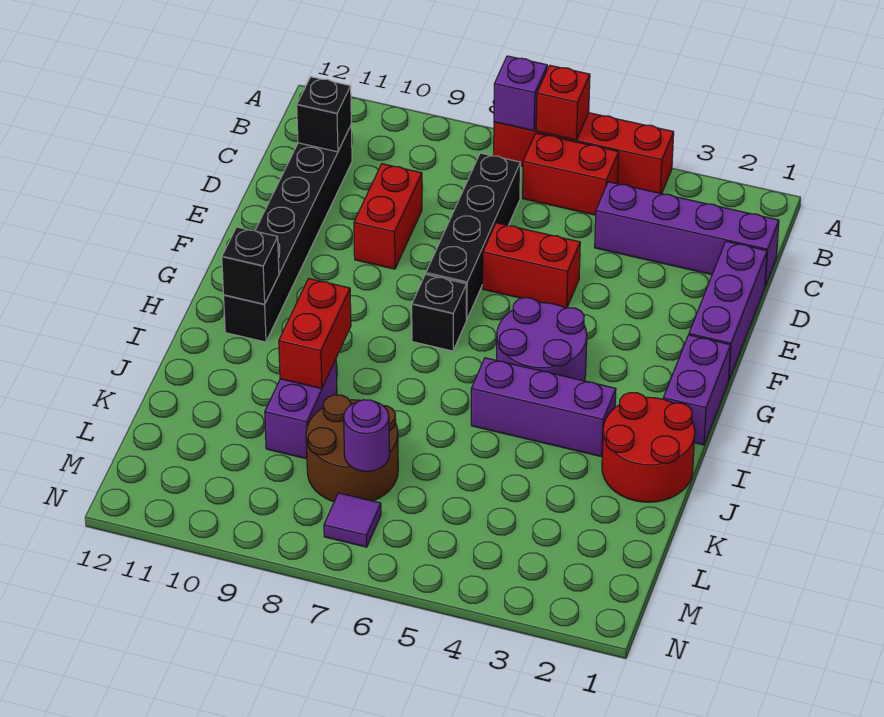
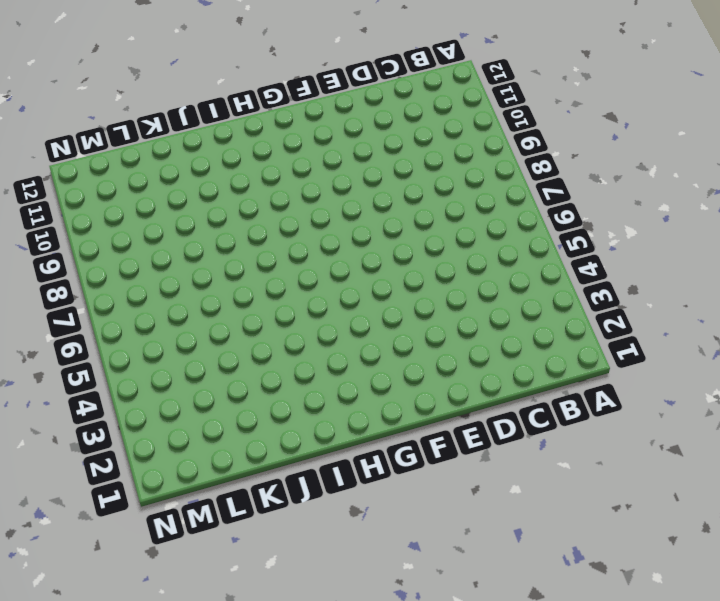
none -> red brick A4:A7 level 1
none -> red brick B5:B6 level 1
none -> purple brick C1:C4 level 1

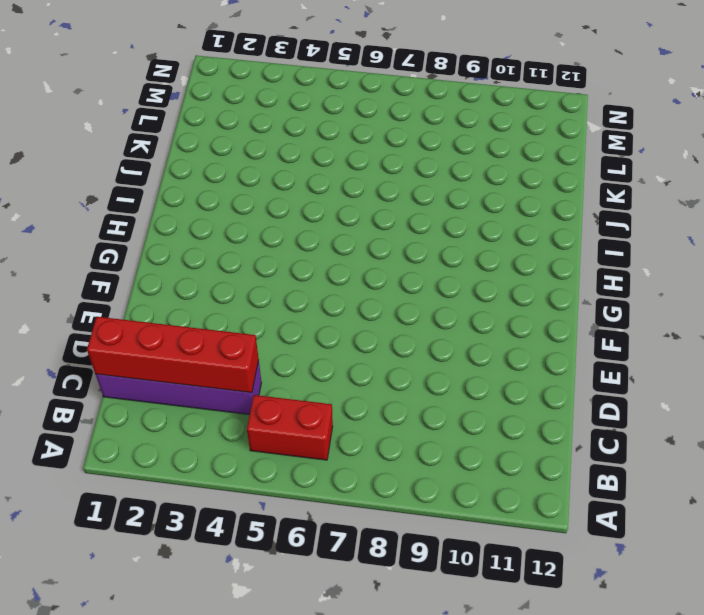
red brick C1:C4 level 2 -> red brick A4:A7 level 1
none -> black brick C7:F7 level 1
none -> black brick C11:H11 level 1
none -> purple brick D1:F1 level 1

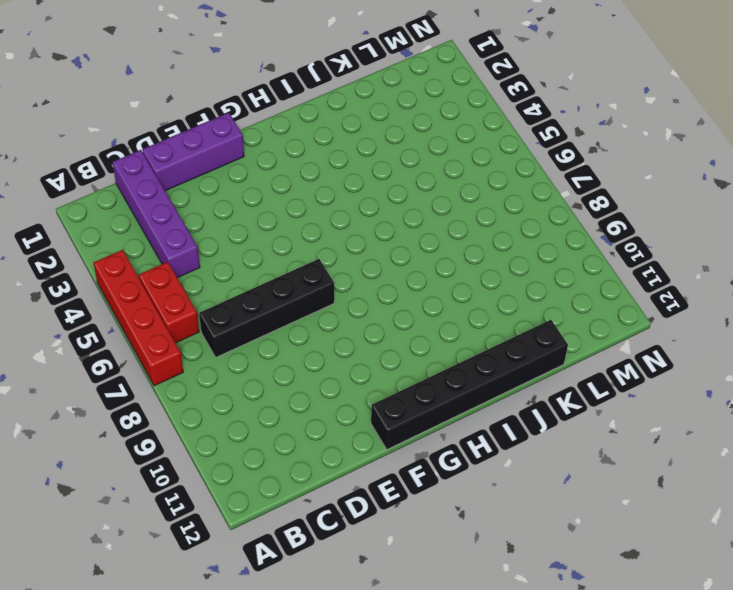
black brick F12:K12 level 1 -> black brick C11:H11 level 1
none -> red brick D9:E9 level 1
none -> red brick E5:E6 level 1
none -> purple brick G1:H1 level 1

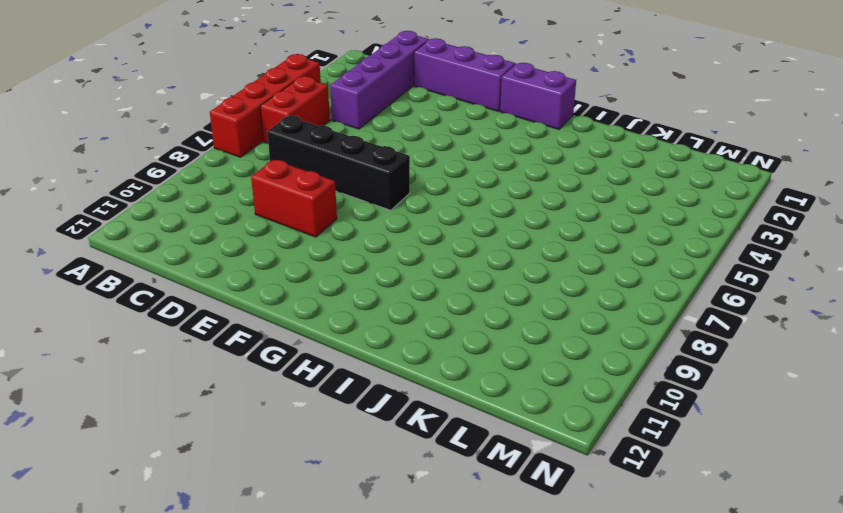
none -> black brick C11:H11 level 1
none -> red brick E5:E6 level 1
none -> purple round brick G4:H5 level 1

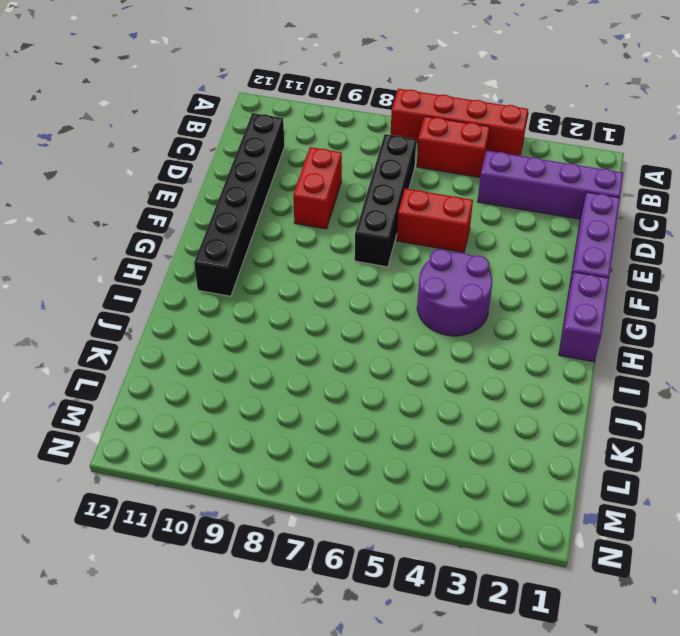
none -> black brick G7 level 1
none -> red round brick I1:J2 level 1
none -> purple brick I3:I5 level 1

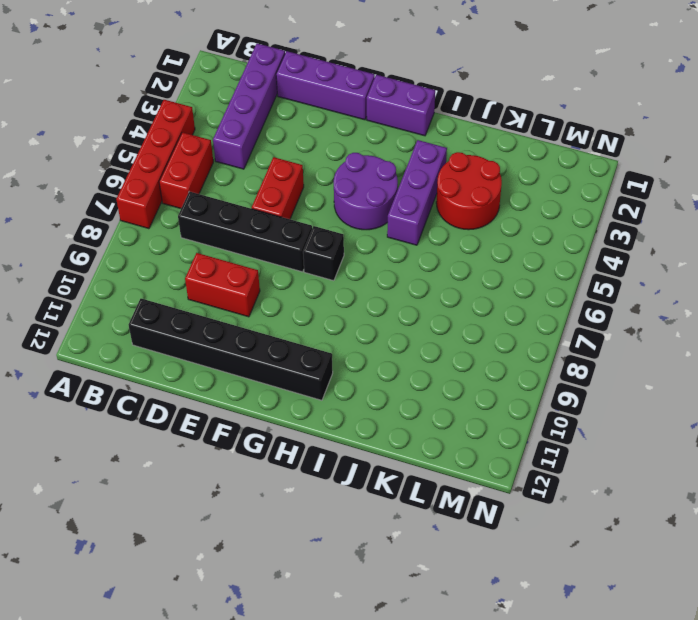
red round brick J3:K4 level 1 -> red round brick I1:J2 level 1
none -> purple brick J9:K9 level 1
none -> brown round brick K7:L8 level 1
none -> purple tile M7 level 1

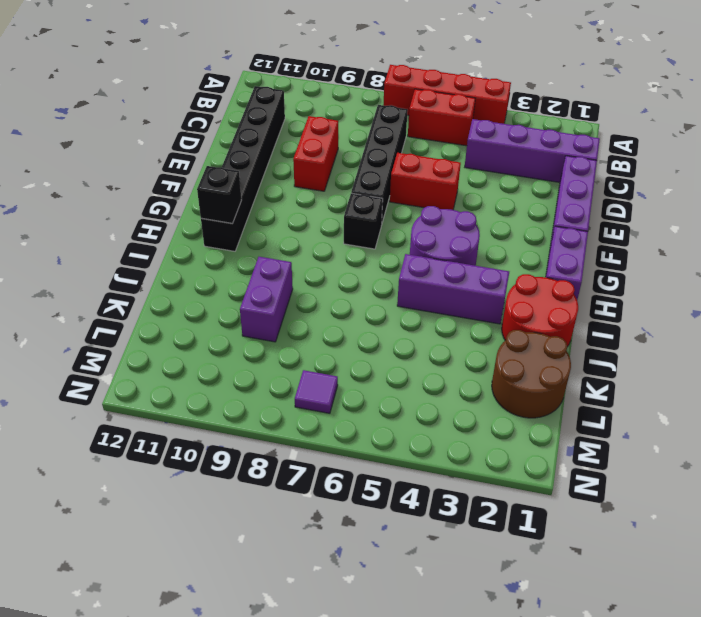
brown round brick K1:L2 level 1 -> brown round brick K7:L8 level 1
none -> red brick A6 level 2
none -> purple brick A7 level 2
none -> black brick C11 level 2

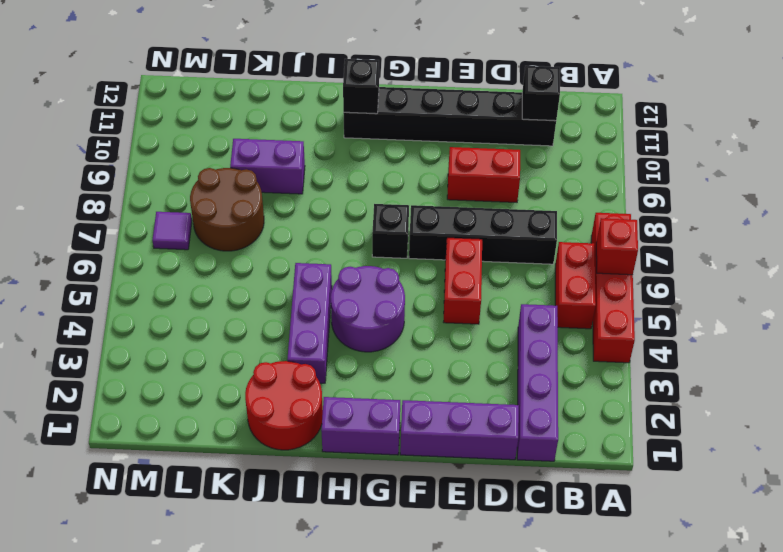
none -> purple brick A7 level 2
none -> red brick I9:J9 level 2
none -> purple round brick L7 level 2

